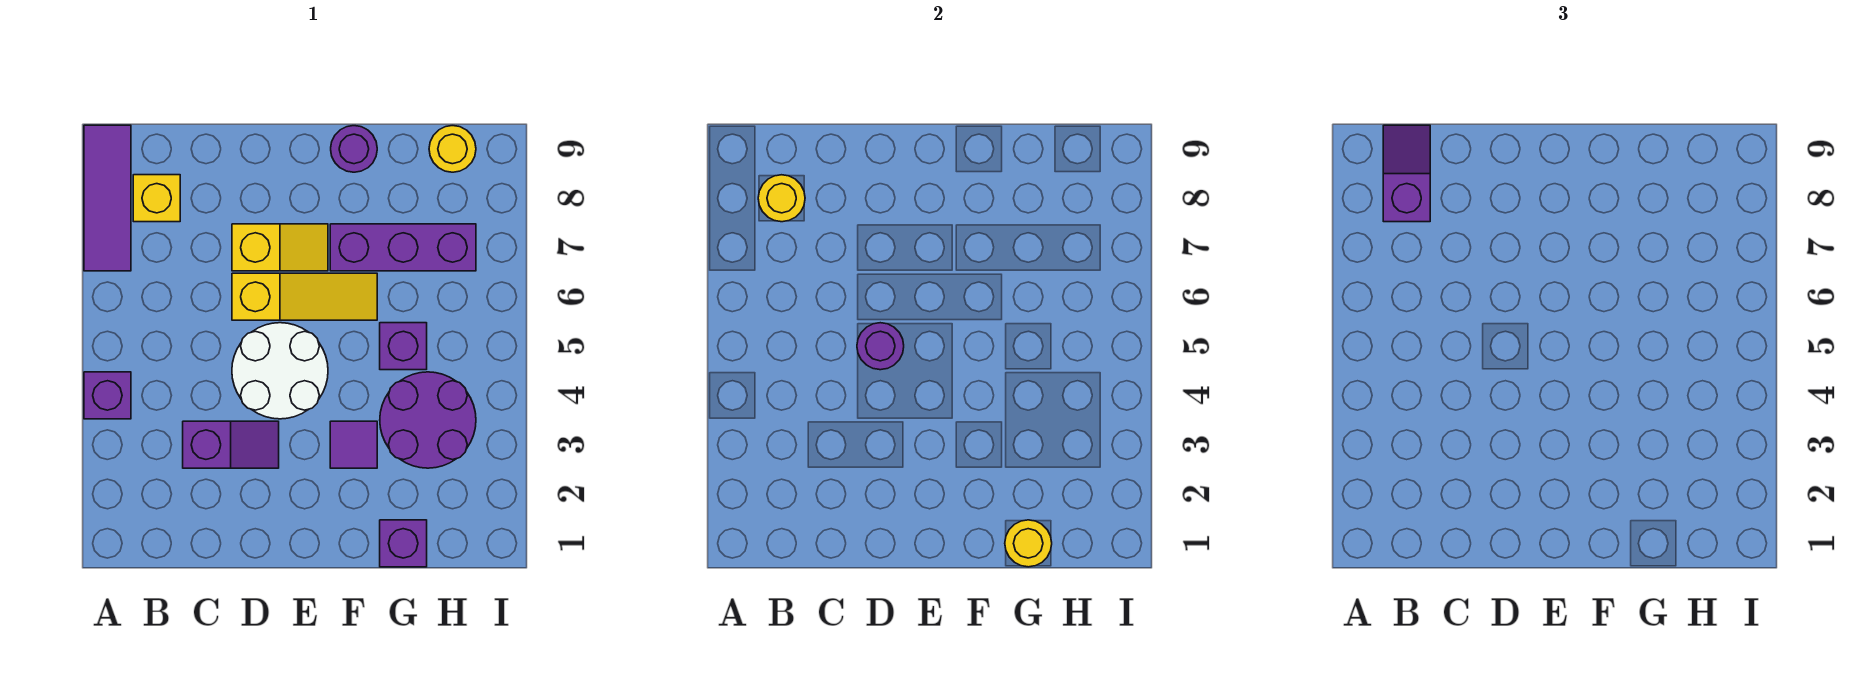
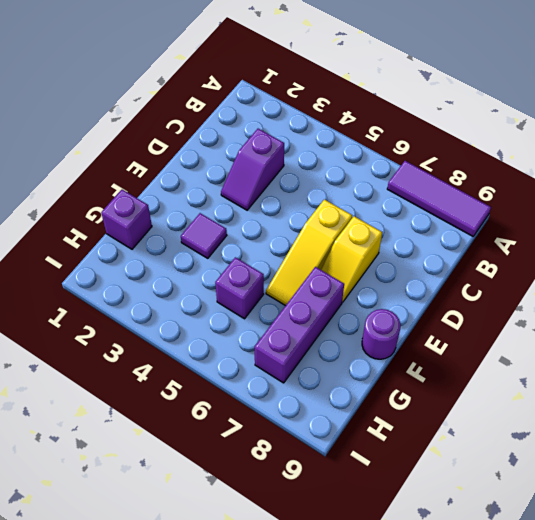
none -> purple brick A4 level 1
none -> yellow brick B8 level 1
none -> white round brick D4:E5 level 1

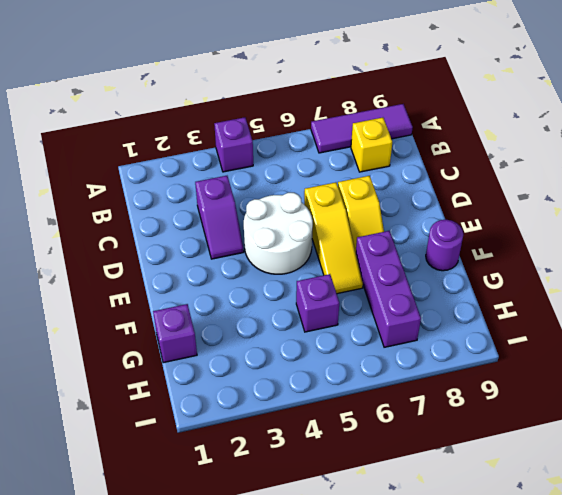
none -> purple tile F3 level 1
none -> purple round brick G3:H4 level 1
none -> yellow round brick H9 level 1

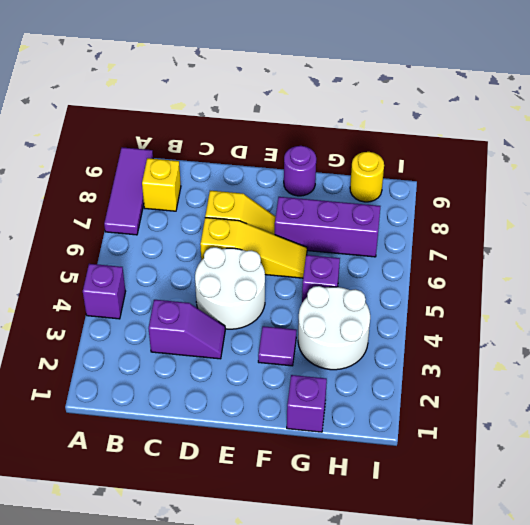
white round brick G3:H4 level 1 -> purple round brick G3:H4 level 1
none -> yellow round brick B8 level 2
none -> purple round brick D5 level 2
none -> yellow round brick G1 level 2

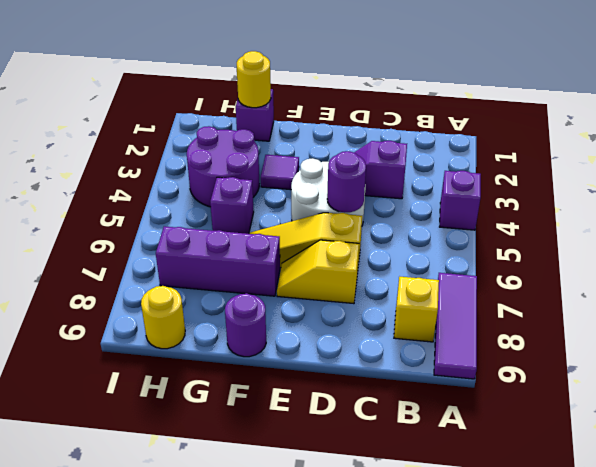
none -> yellow round brick B8 level 2
none -> purple slope B8:B9 level 3 top 8

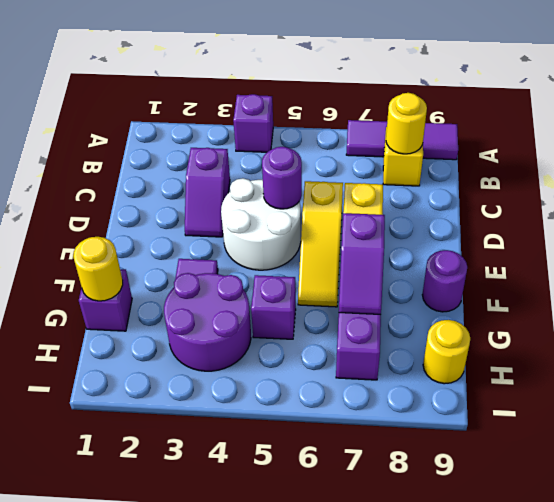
purple slope F7:G7 level 2 top F -> purple slope B8:B9 level 3 top 8

